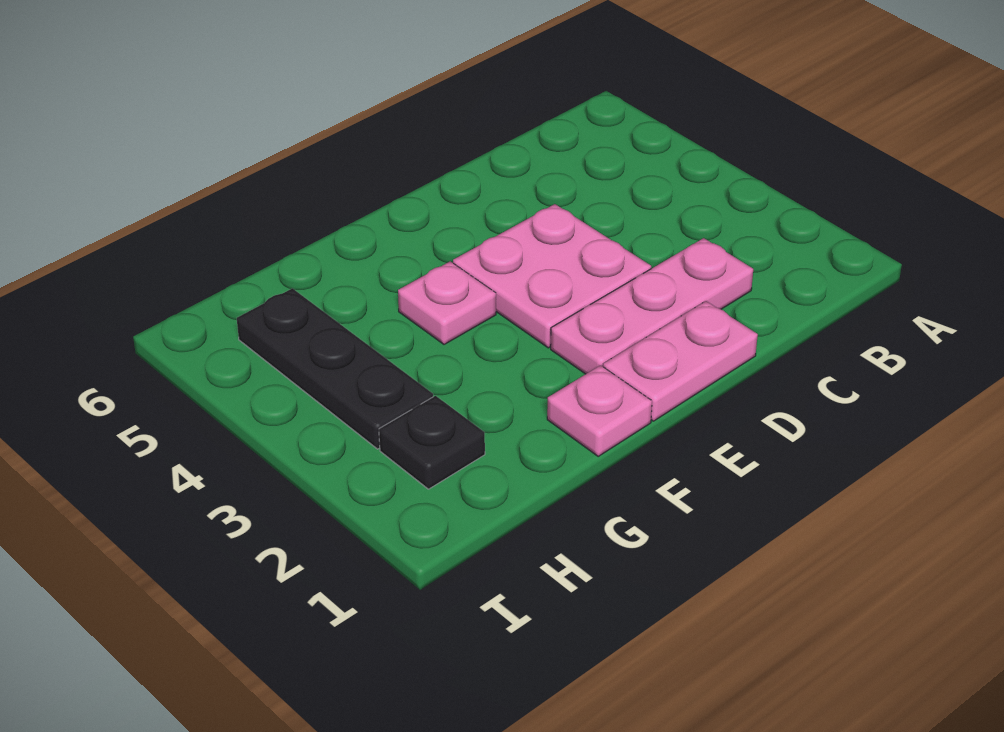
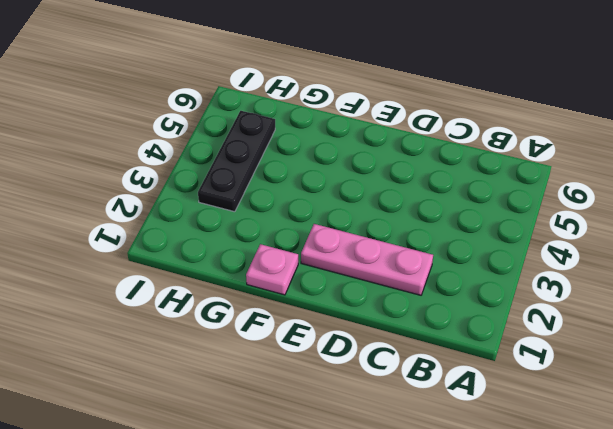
none -> pink plate D1:E1 level 1
none -> pink plate D3:E4 level 1

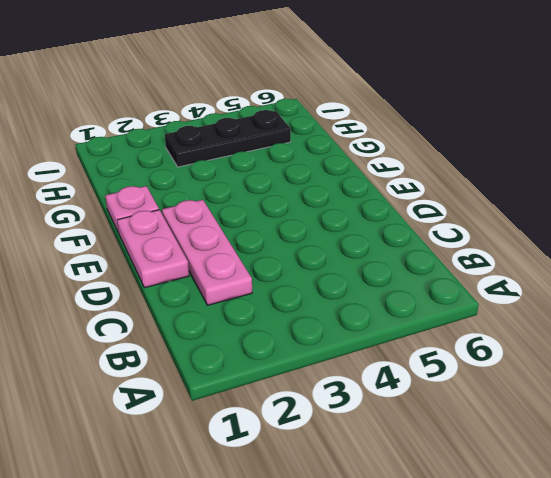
none -> pink plate D3:E4 level 1
none -> pink plate F4 level 1

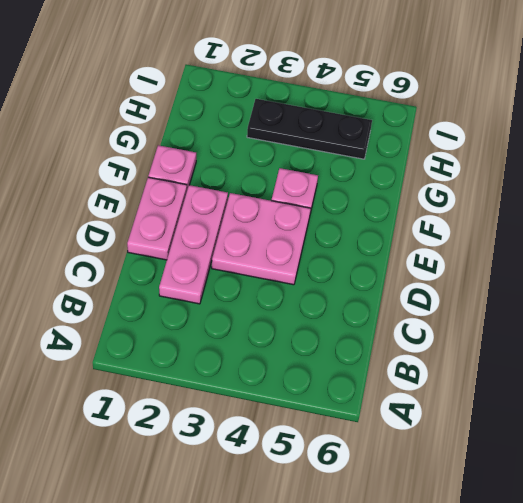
none -> black plate H2 level 1

